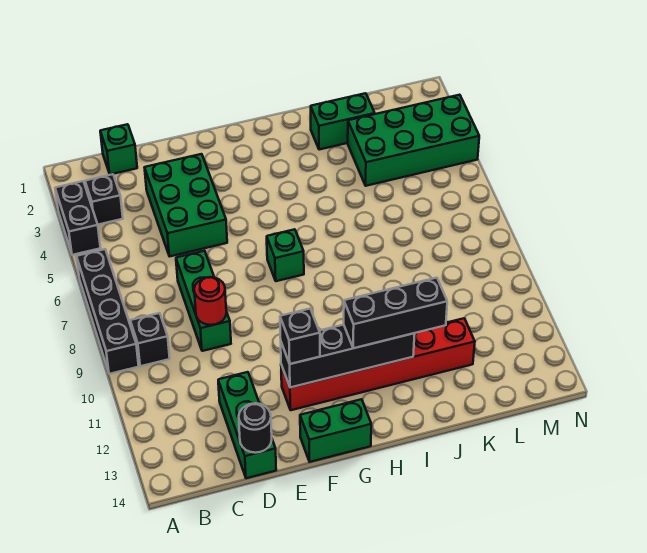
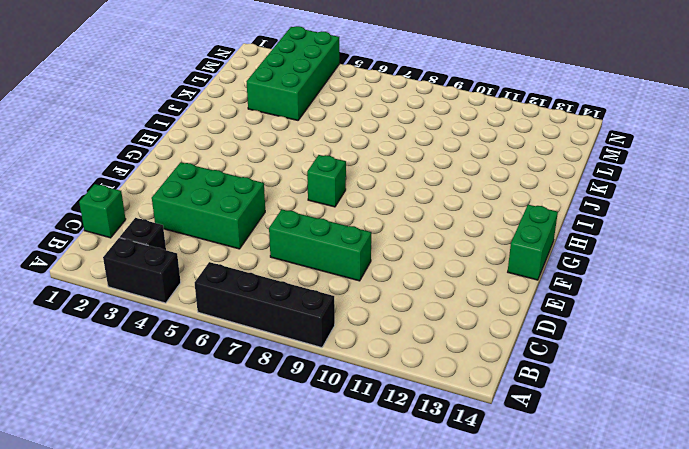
none -> black brick B9 level 1
none -> green brick D12:D14 level 1
none -> red brick F12:K12 level 1

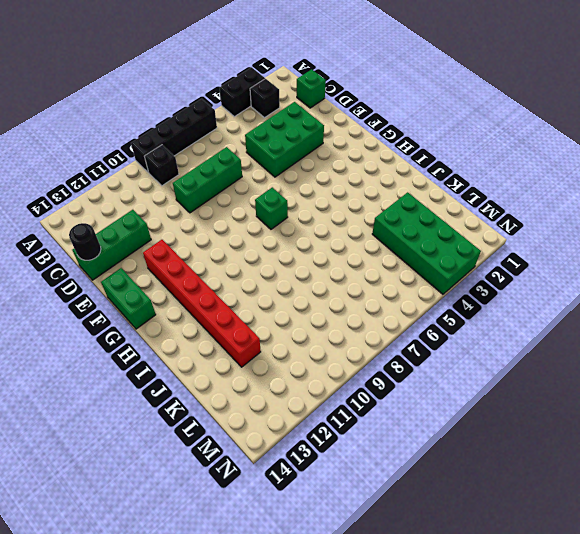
none -> green brick J2:K2 level 1
none -> red round brick D9 level 2
none -> black brick F12:I12 level 2

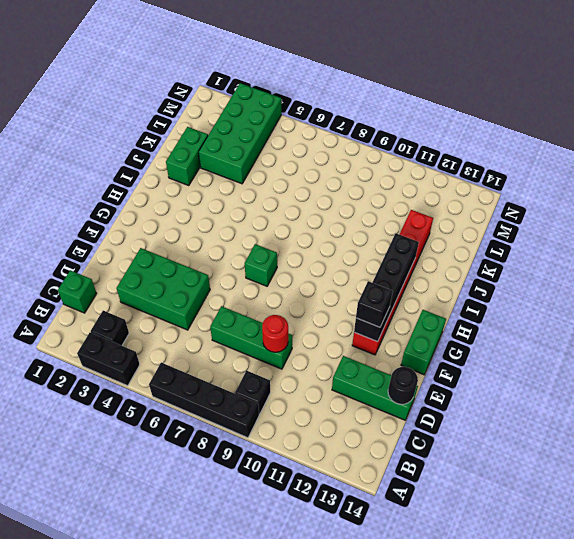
none -> black brick H12:J12 level 3

